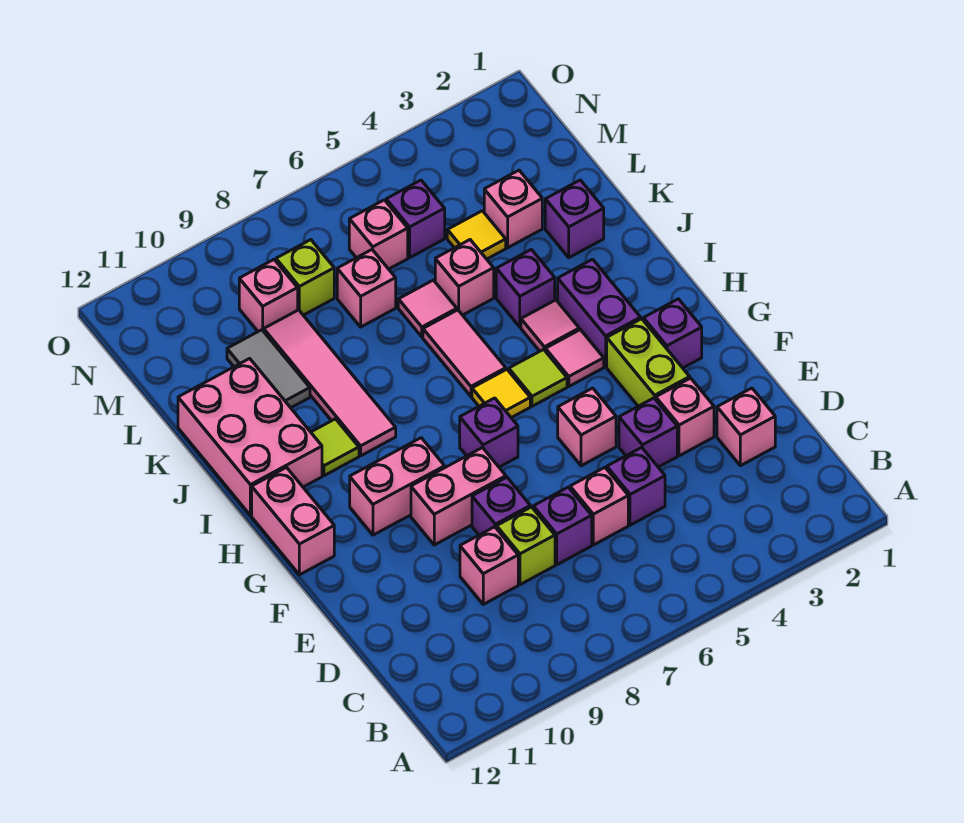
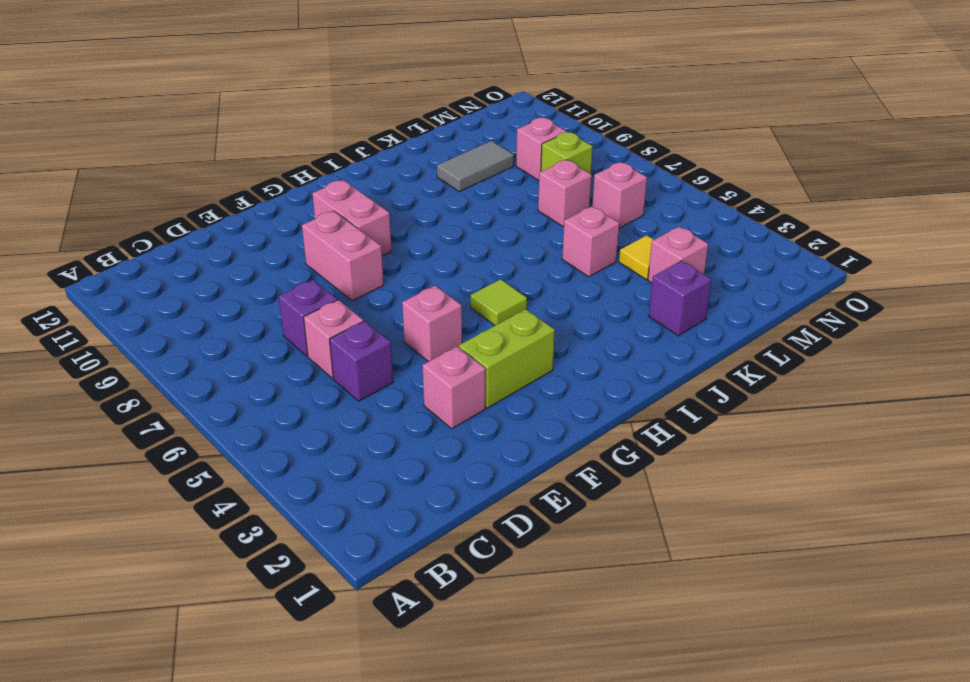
none -> pink brick D2 level 1
none -> lime brick D8 level 1
none -> pink brick D9 level 1
none -> purple brick E4 level 1

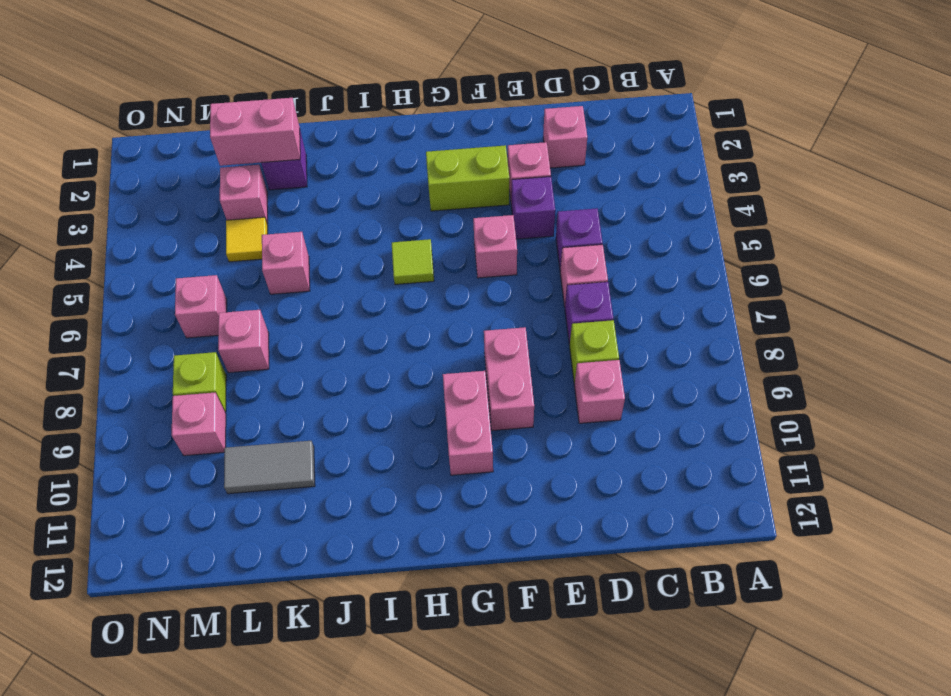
pink brick K2:L2 level 2 -> pink brick G12:H12 level 1
none -> purple brick E8 level 1
none -> purple brick G2 level 1
none -> purple brick G7 level 1
none -> purple brick H3:I3 level 1

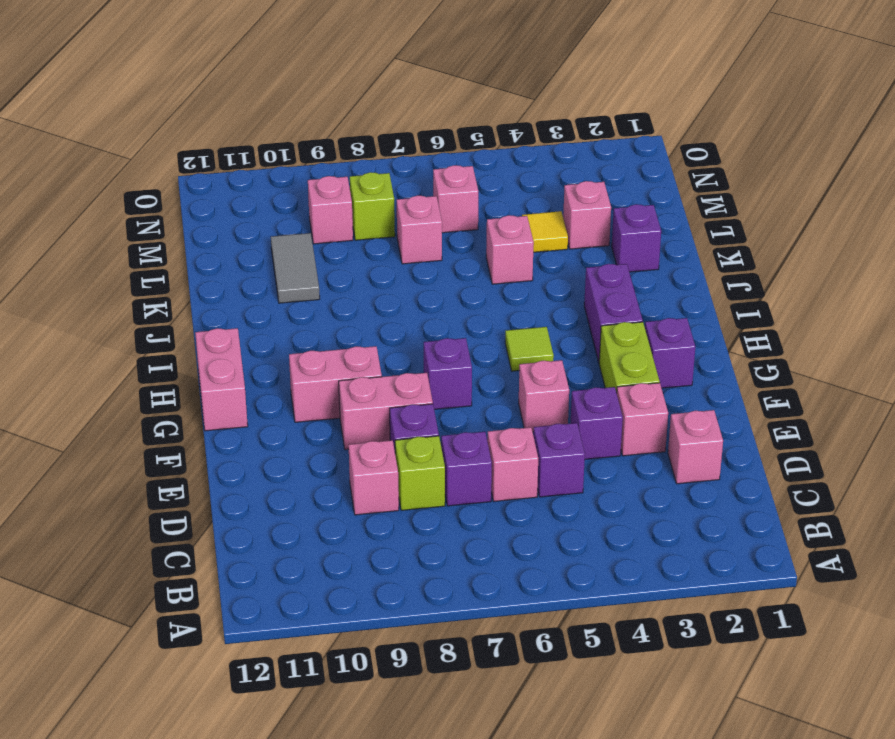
none -> pink tile H4 level 1
none -> yellow tile H6 level 1
none -> pink tile I4 level 1
none -> pink tile I6:J6 level 1

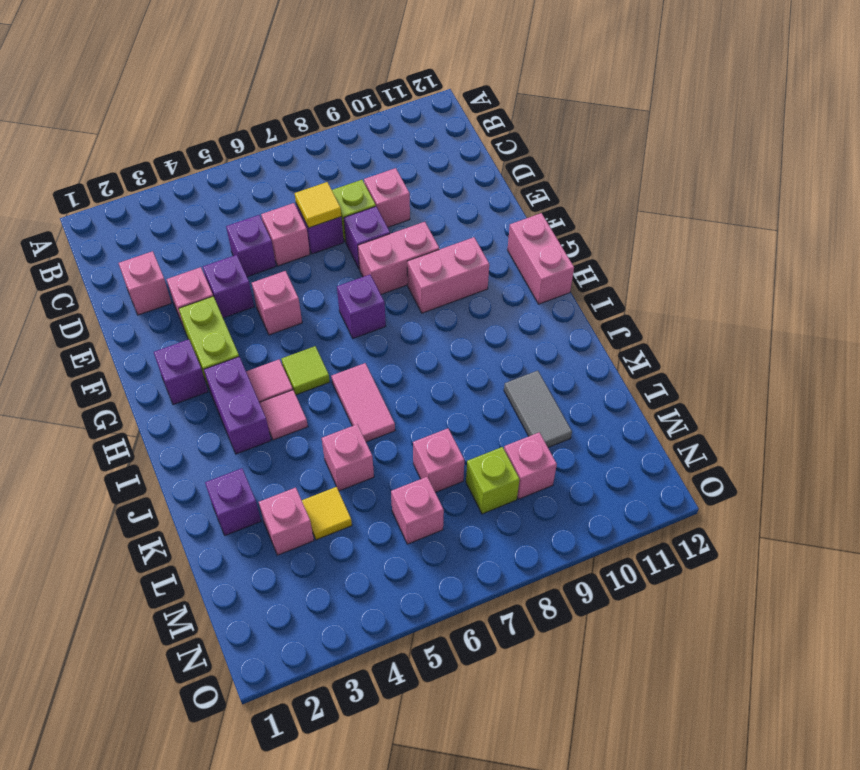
yellow tile D7 level 2 -> yellow tile H6 level 1
none -> pink tile I9:L9 level 1
none -> lime tile I10 level 1
none -> pink brick I11:K12 level 1
none -> purple brick J4 level 1

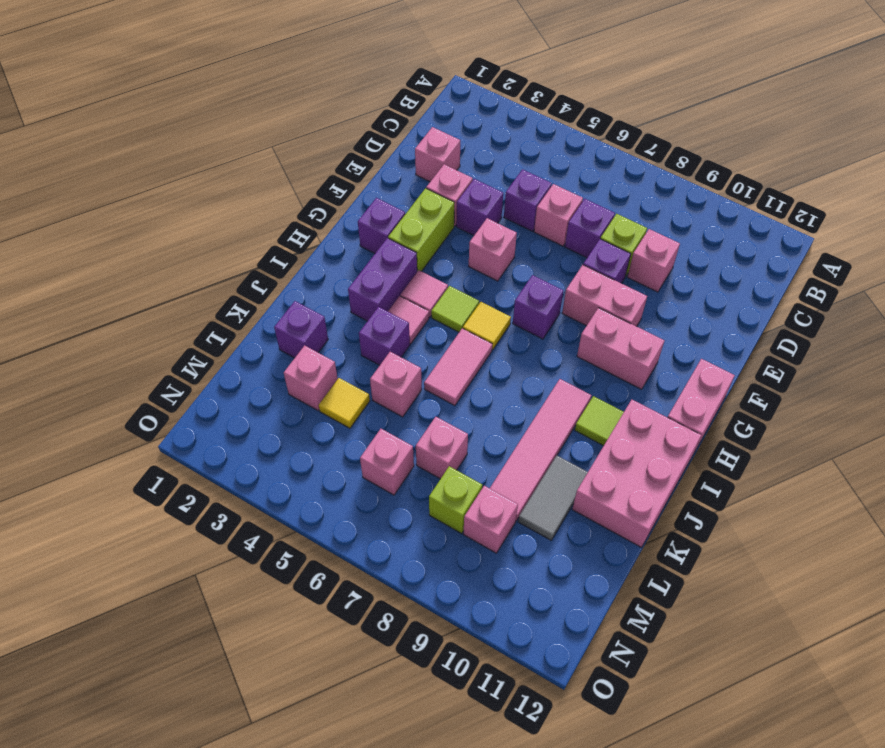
none -> pink tile K6 level 1
none -> purple brick M5 level 1

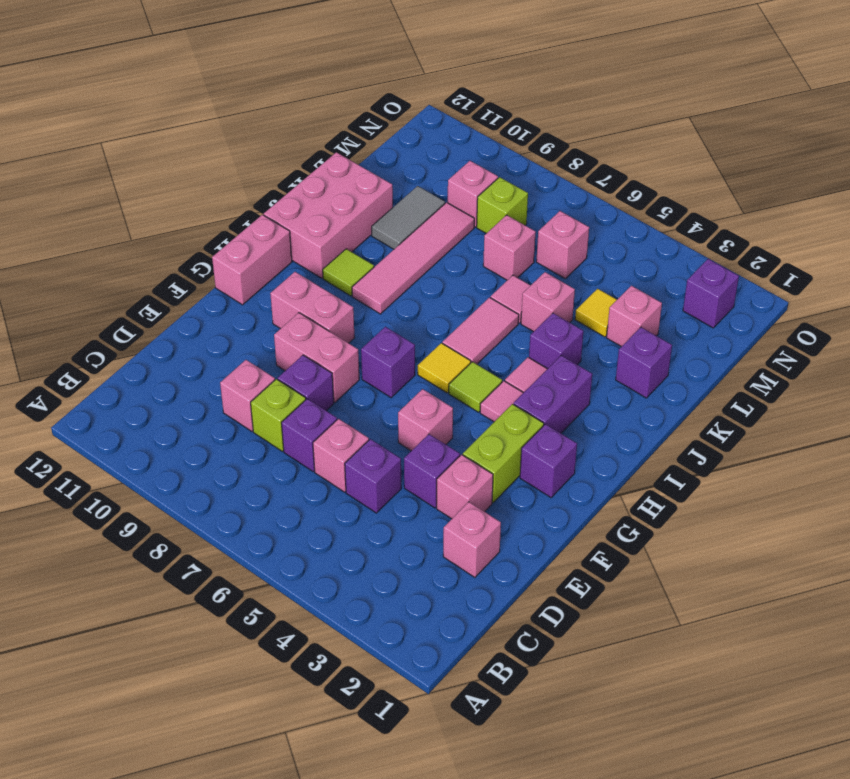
purple brick N2 level 1 -> purple brick M5 level 1

